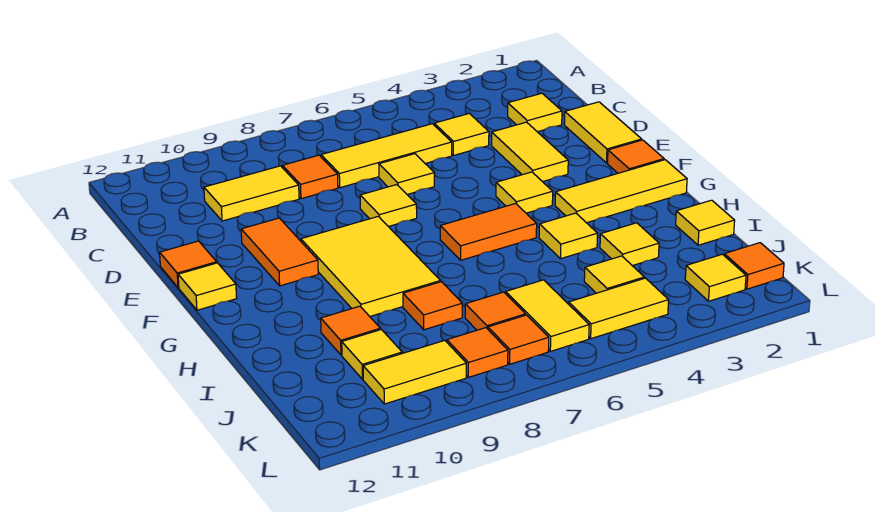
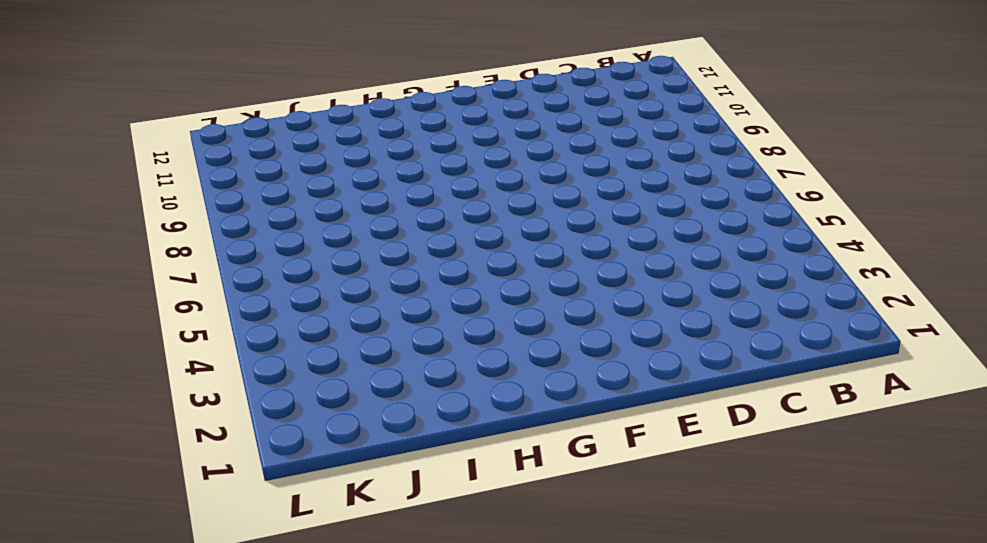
none -> yellow tile C2 level 1
none -> yellow tile C4 level 1
none -> yellow tile C5:C7 level 1
none -> orange tile C8 level 1

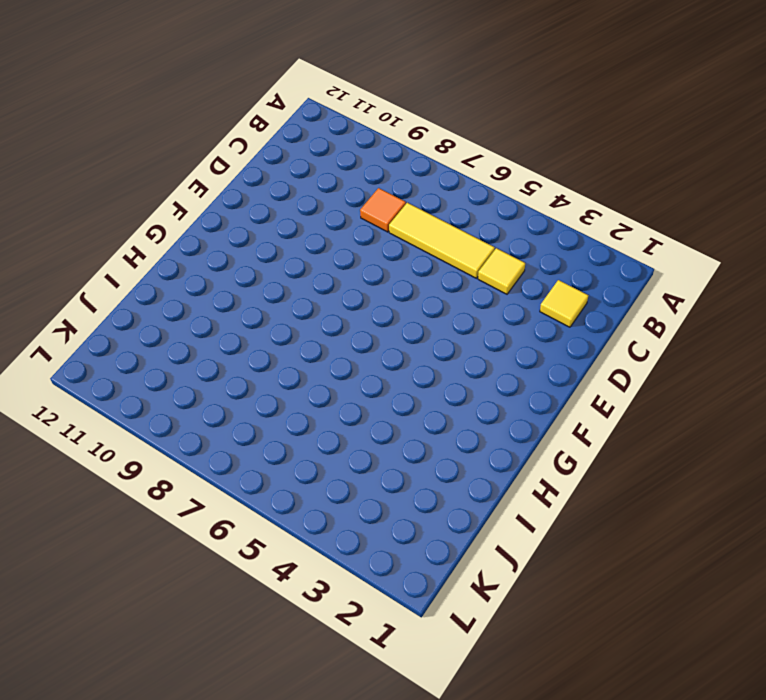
none -> yellow tile C9:C10 level 1
none -> yellow tile D1:E1 level 1
none -> yellow tile D3:E3 level 1
none -> yellow tile D6 level 1

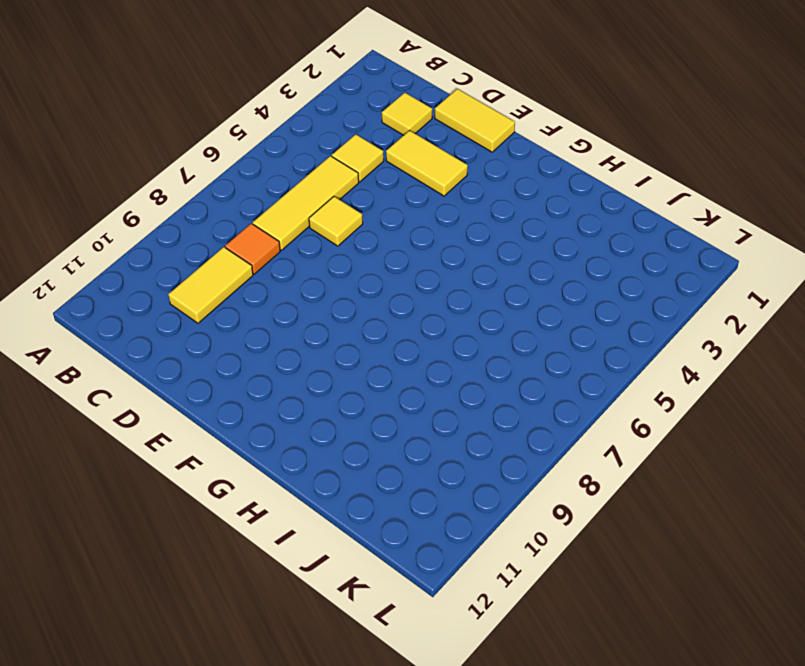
none -> yellow tile E7 level 1
none -> orange tile E10:F10 level 1
none -> orange tile E12 level 1
none -> orange tile F1 level 1

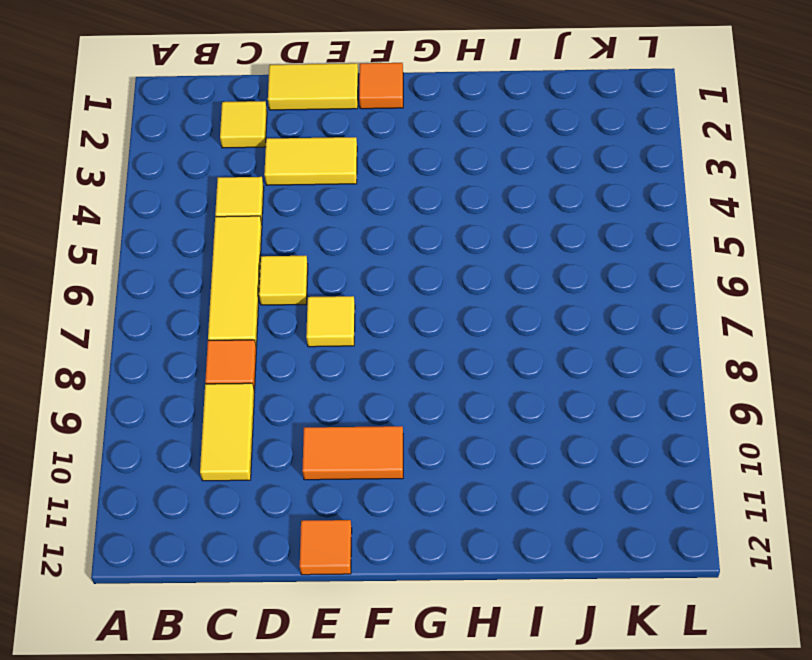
none -> yellow tile F4 level 1
none -> yellow tile F8:H9 level 1
none -> yellow tile F12 level 1
none -> yellow tile G1:G3 level 1

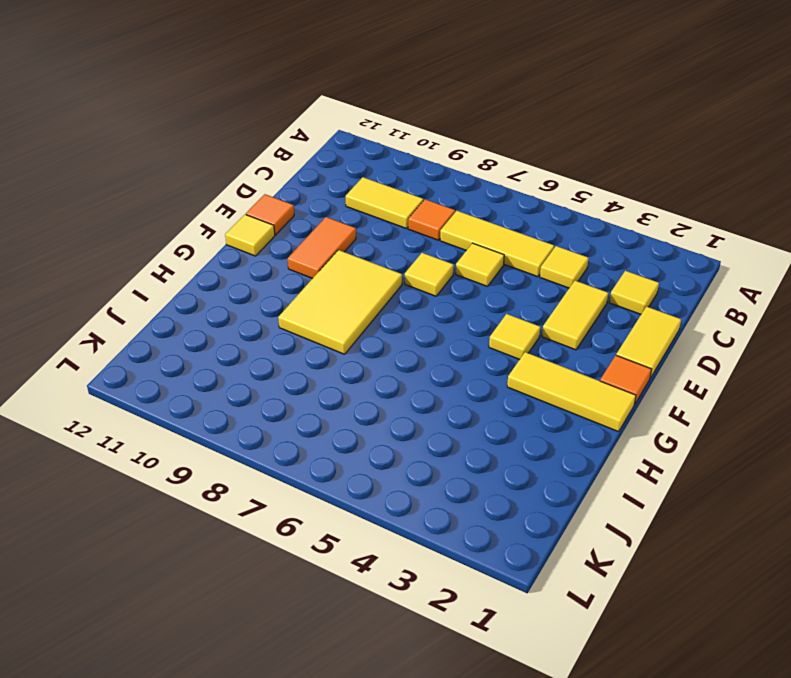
none -> orange tile G5:G6 level 1
none -> yellow tile H4 level 1
none -> yellow tile I1 level 1
none -> yellow tile I3 level 1

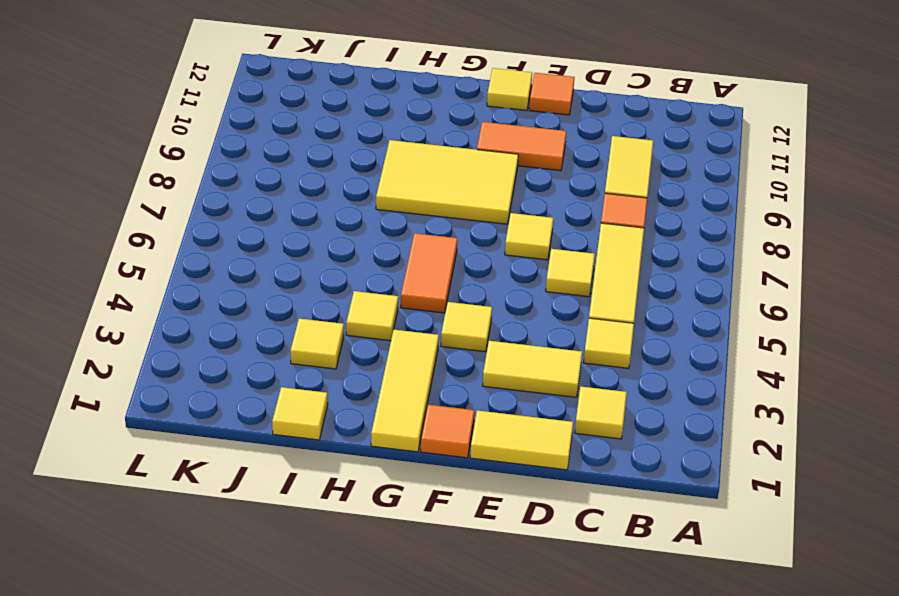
none -> orange tile I8 level 1
none -> orange tile I10 level 1
none -> yellow tile J4 level 1
none -> yellow tile J6:K6 level 1

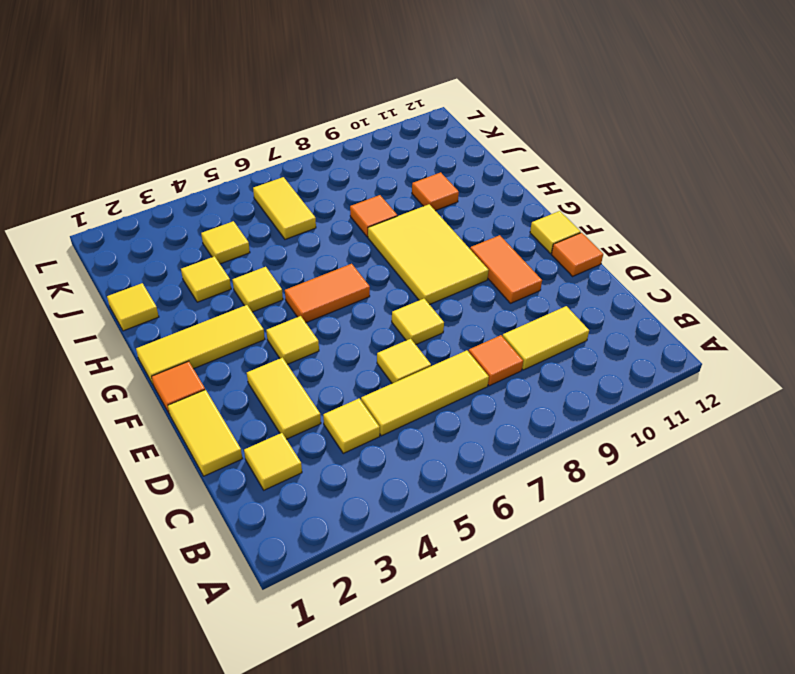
none -> orange tile J7 level 1
none -> yellow tile J10 level 1
none -> orange tile K1 level 1
none -> yellow tile K2 level 1

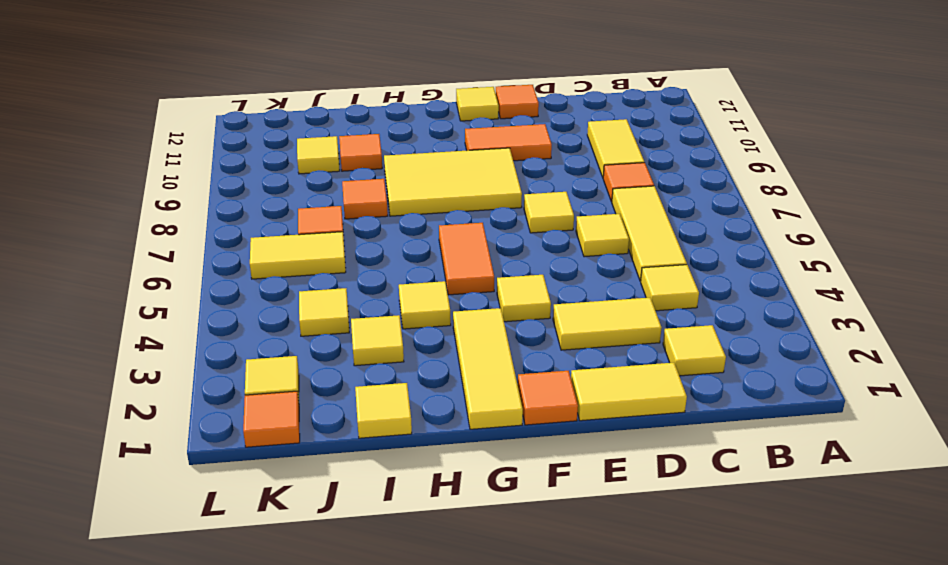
none -> yellow tile K4:K5 level 1
none -> orange tile K7 level 1
none -> orange tile K8 level 1
none -> yellow tile K9:K10 level 1

